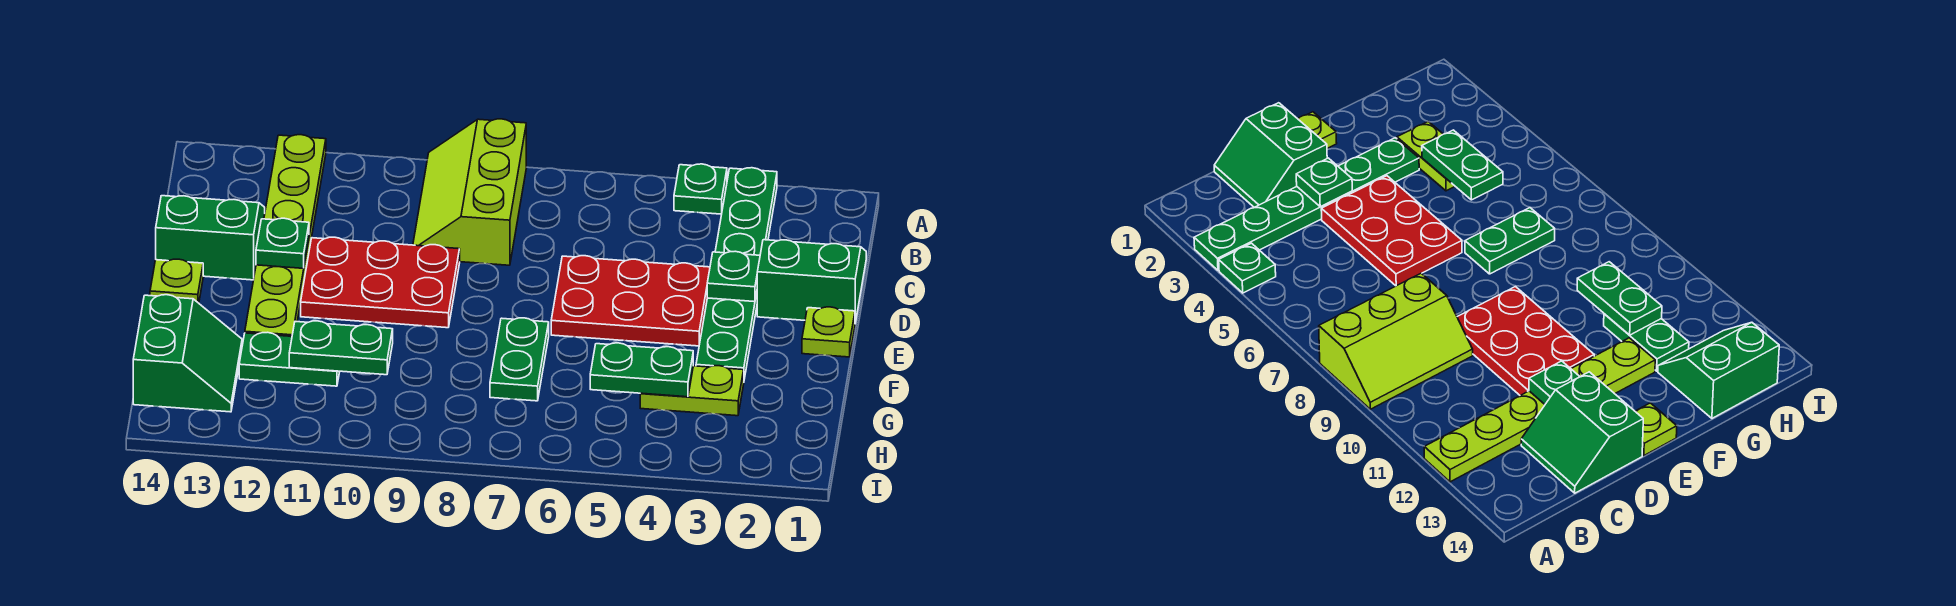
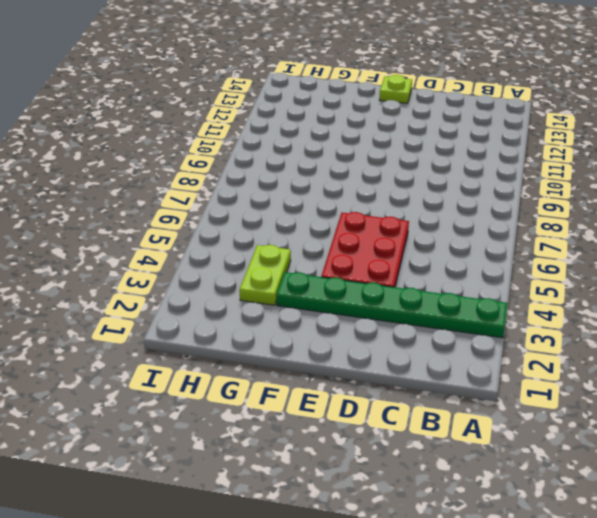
none -> green plate A4 level 1
none -> lime slope A8:C9 level 1 top 8
none -> lime plate A12:F12 level 1

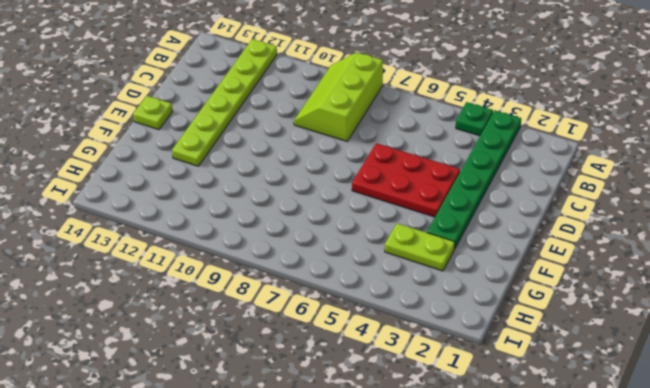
none -> green slope C1:D2 level 1 top D
none -> green slope C13:D14 level 1 top D
none -> red plate D9:E11 level 1

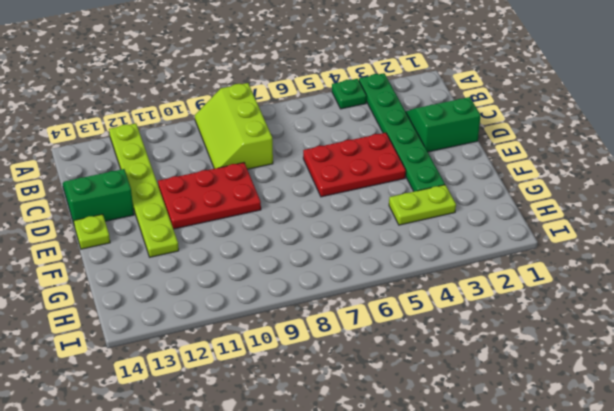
none -> lime plate E1 level 1
none -> green plate F7:G7 level 1
none -> green plate G11:G12 level 1

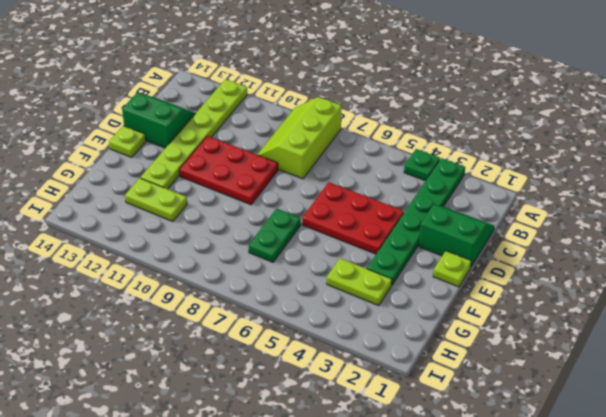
lime plate G11:G12 level 1 -> green plate G11:G12 level 1
none -> green slope G13:H14 level 1 top 14
none -> green plate D3 level 2
none -> green plate D12 level 2

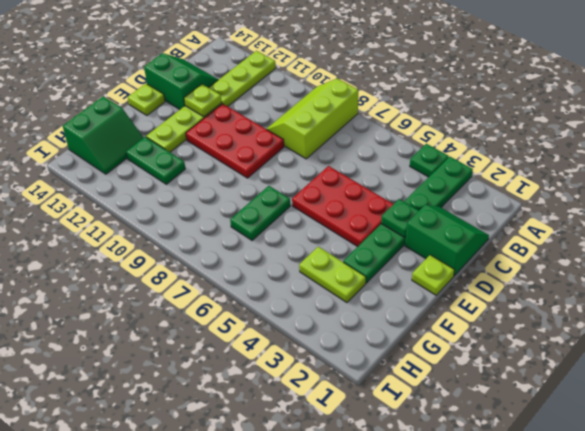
lime plate D12 level 2 -> green plate D12 level 2
none -> green plate G4:G5 level 2
none -> green plate G10:G11 level 2

